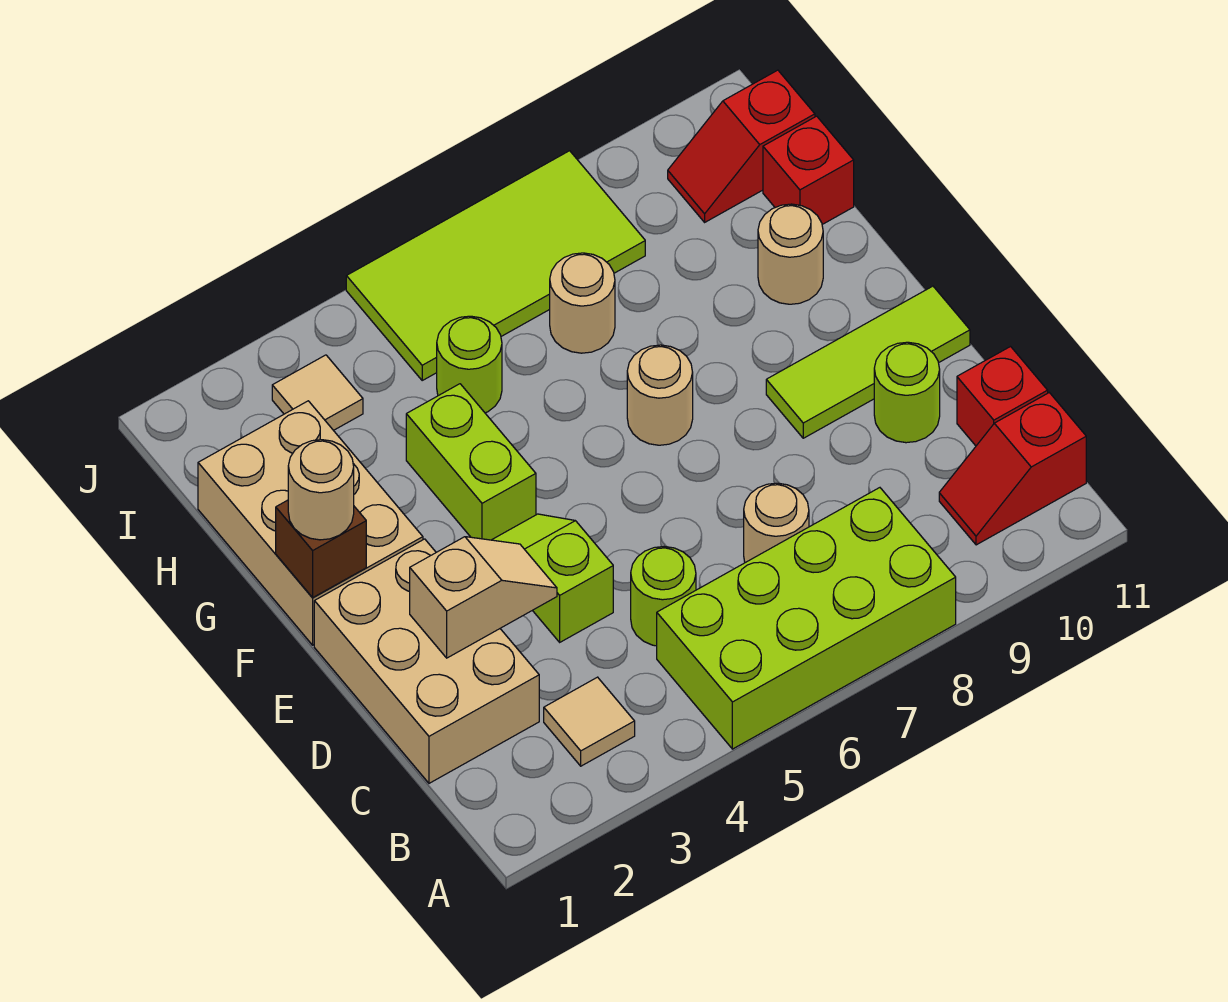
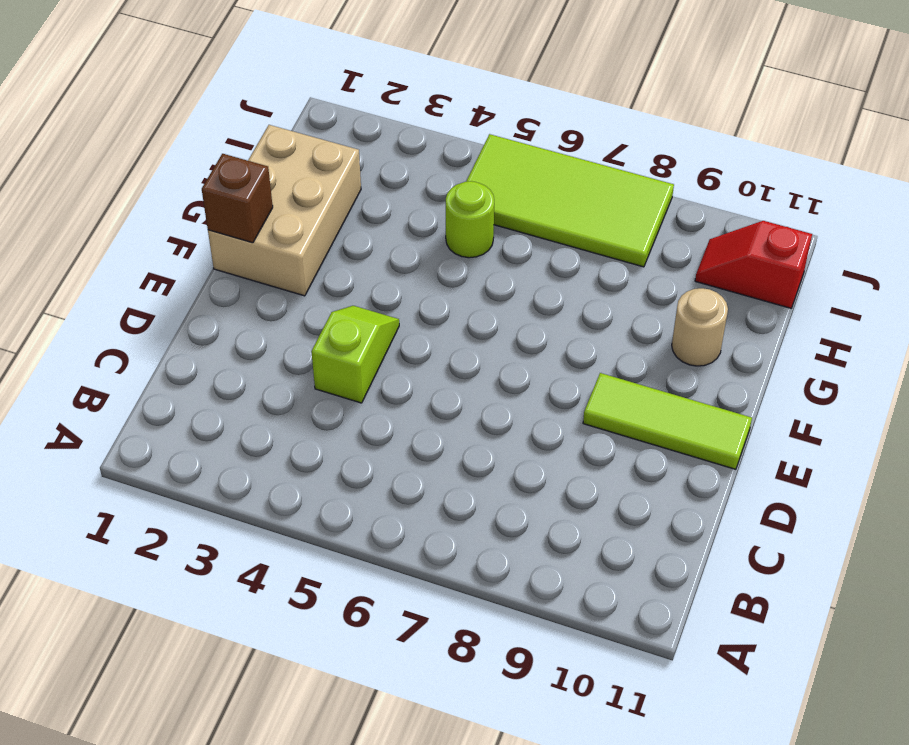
none -> lime brick A5:B8 level 1
none -> tan tile B3 level 1
none -> red slope B10:B11 level 1 top 11

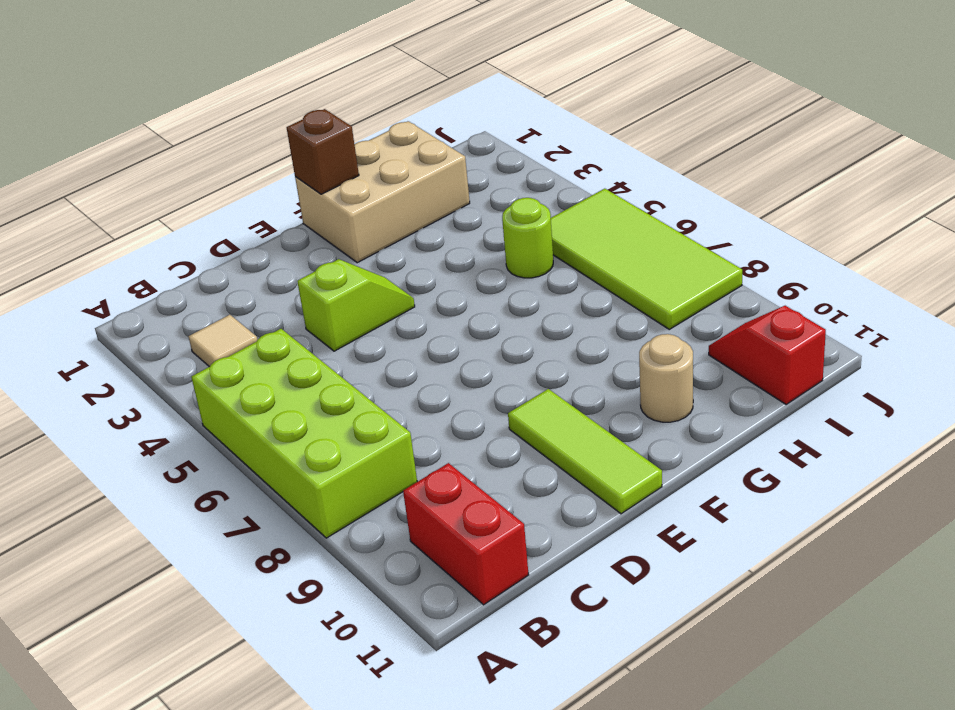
red brick B10:B11 level 1 -> red slope B10:B11 level 1 top 11
none -> tan brick C1:E2 level 1
none -> lime round brick C5 level 1
none -> tan round brick C7 level 1

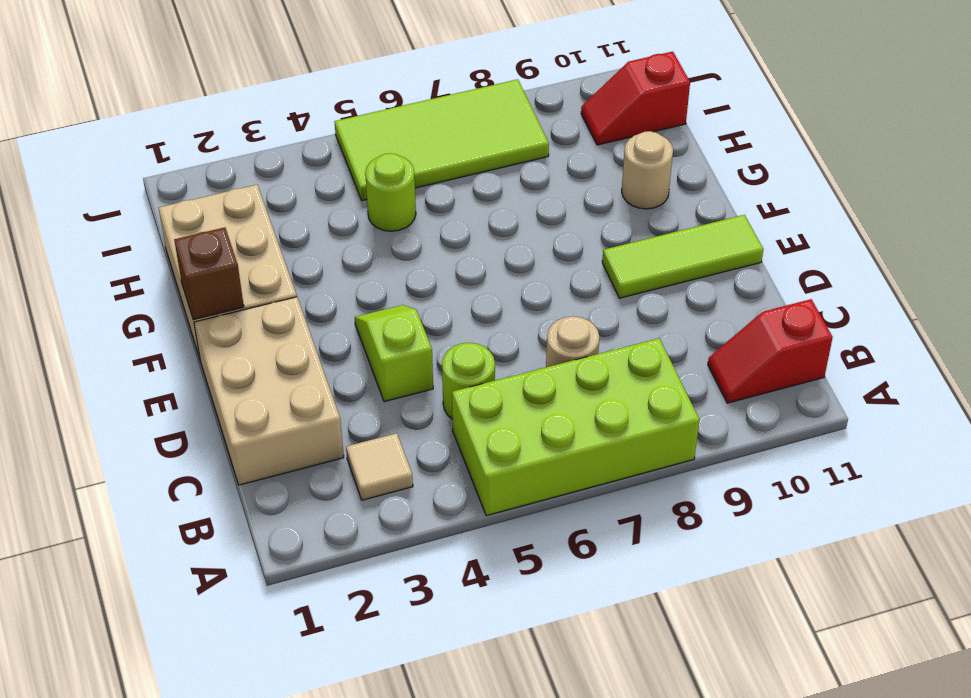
none -> red brick C11 level 1
none -> lime round brick D10 level 1
none -> lime brick F4:G4 level 1

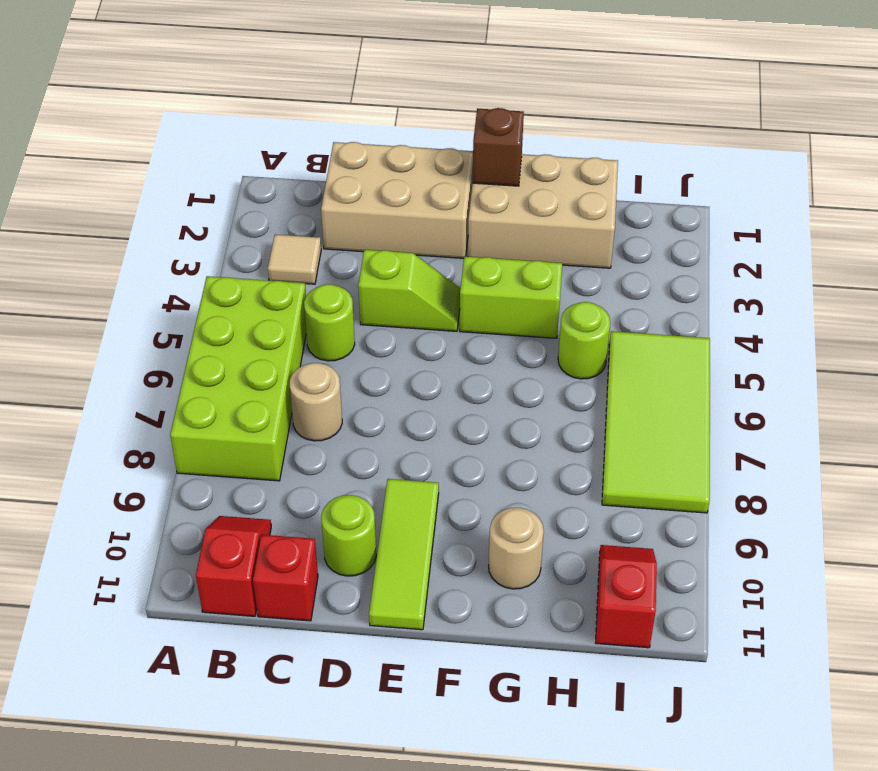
none -> tan round brick F7 level 1
none -> tan round brick H7 level 1
none -> red brick H11 level 1

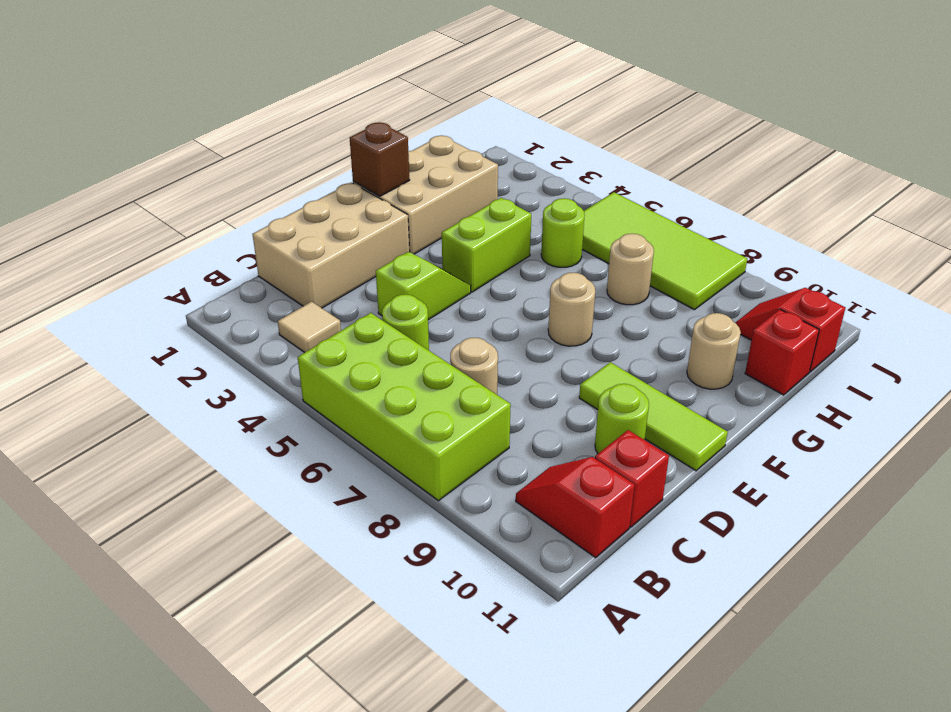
none -> tan tile I3 level 1
none -> tan slope D2:D3 level 2 top 2
none -> tan round brick F1 level 3

